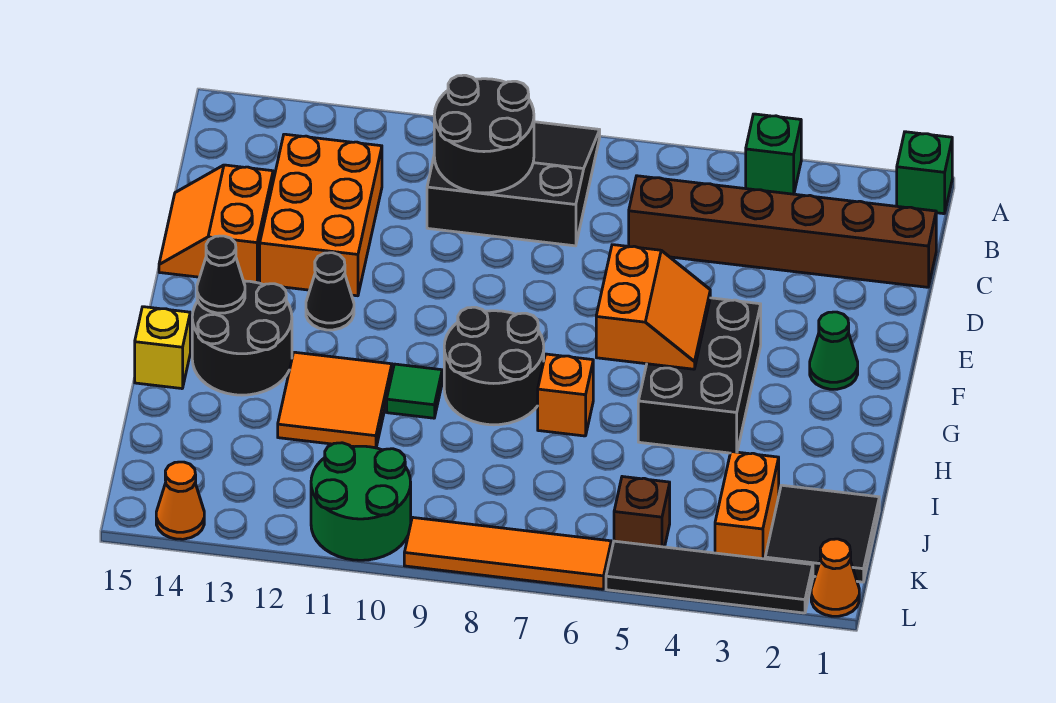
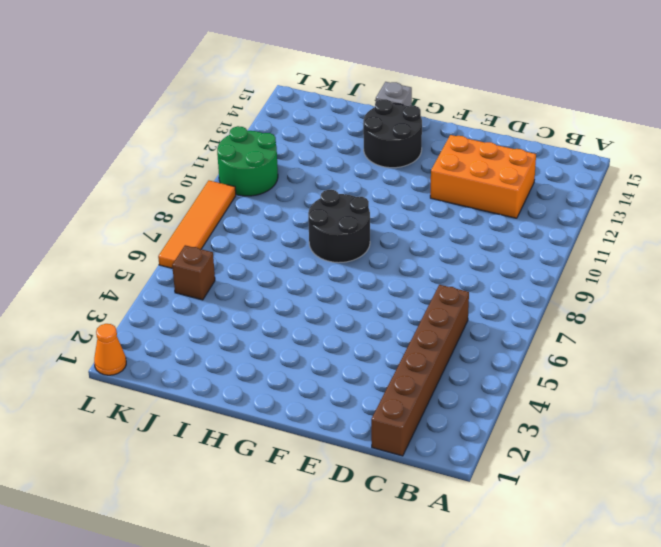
grey brick H15 level 1 -> yellow brick H15 level 1
none -> green brick A1 level 1
none -> green brick A4 level 1
none -> black slope A8:C10 level 1 top C

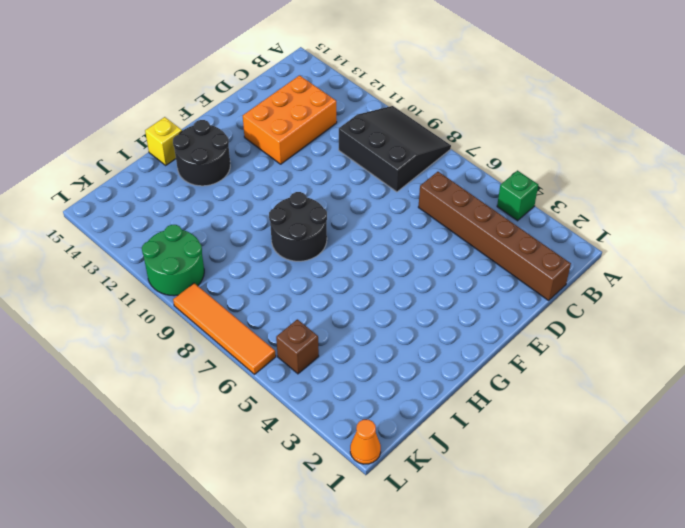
none -> green brick A1 level 1
none -> orange slope D14:E15 level 1 top 14
none -> green cone F2 level 1

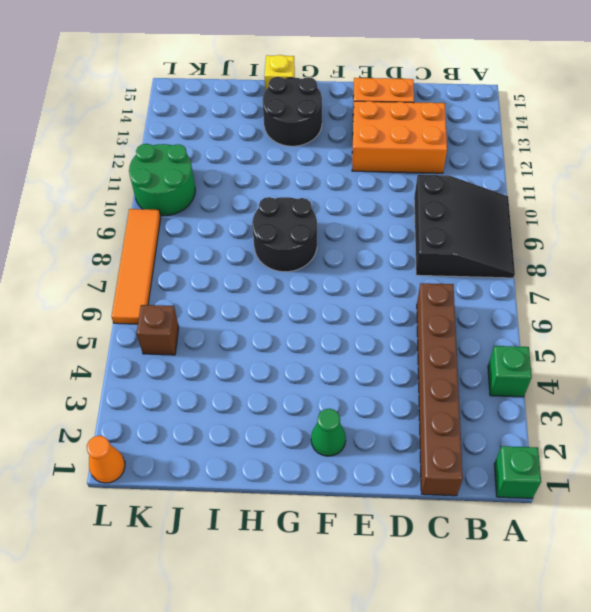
none -> black brick F4:H5 level 1
none -> black cone F12 level 1
none -> orange brick H7 level 1

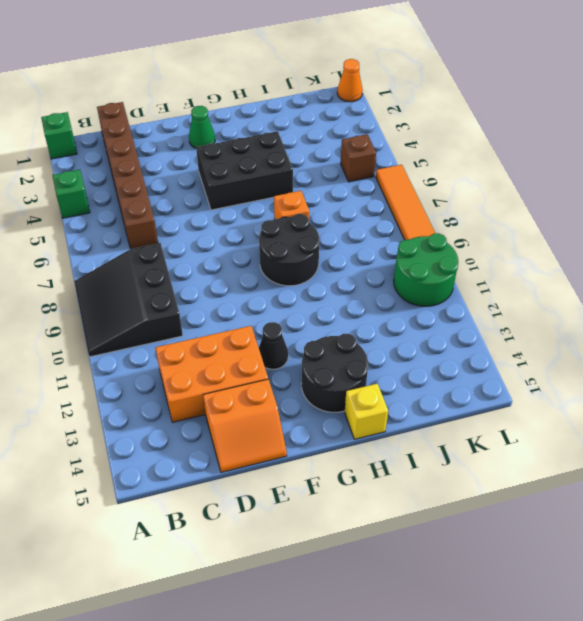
none -> green tile H10 level 1
none -> orange tile H11:I12 level 1
none -> black tile J1:K2 level 1

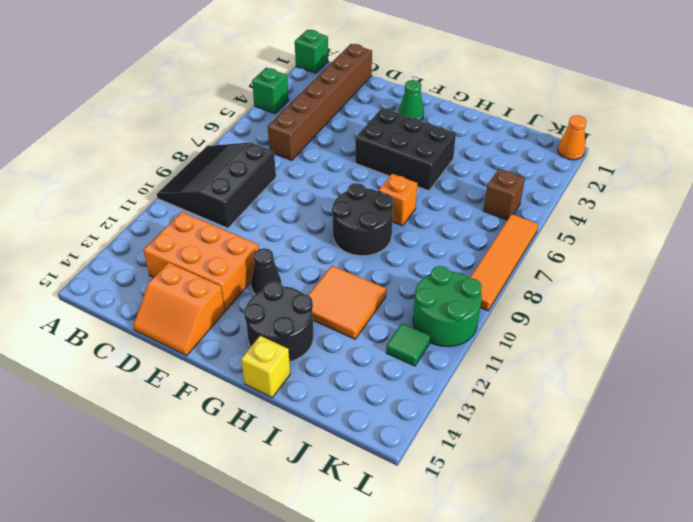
green tile K12 level 1 -> green tile H10 level 1
none -> black tile J1:K2 level 1
none -> orange brick J3:K3 level 1
none -> black tile L2:L5 level 1

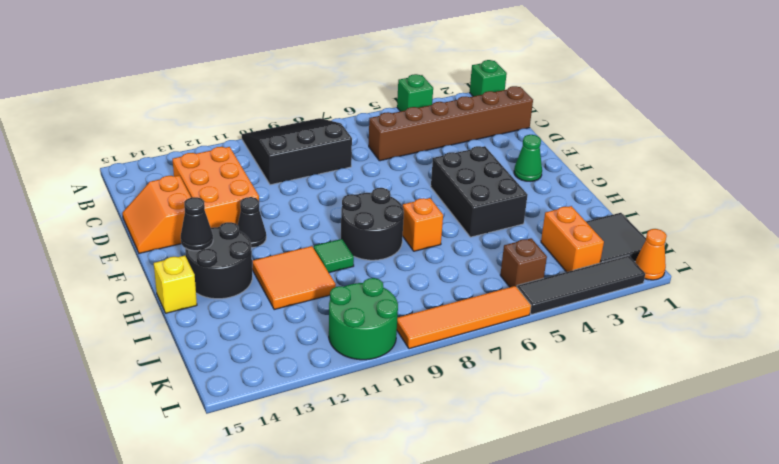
none -> orange cone L14 level 1
none -> black round brick B9:C10 level 2
none -> orange slope F5:G6 level 2 top 6

